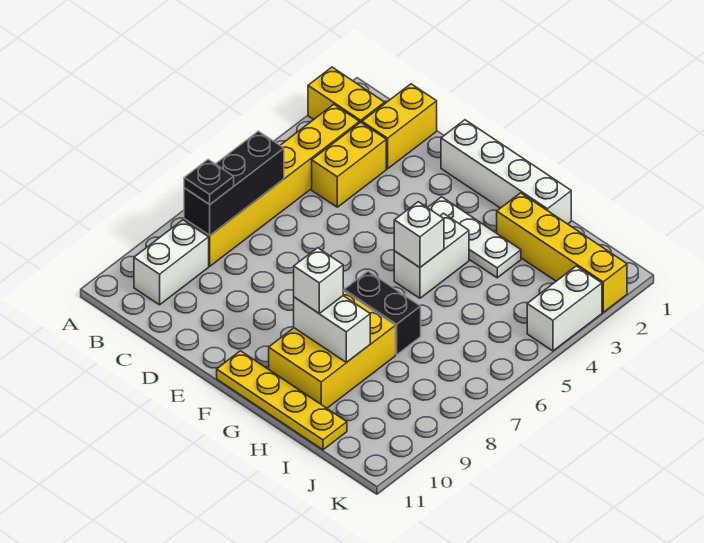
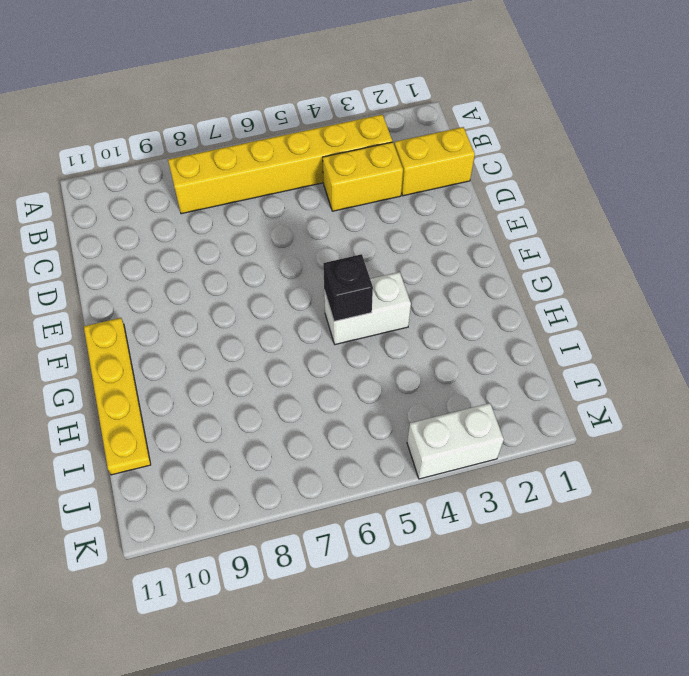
black brick G5 level 2 -> white brick G5 level 2
none -> yellow brick A2:B2 level 1
none -> white brick B9:B10 level 1
none -> white brick E1:H1 level 1

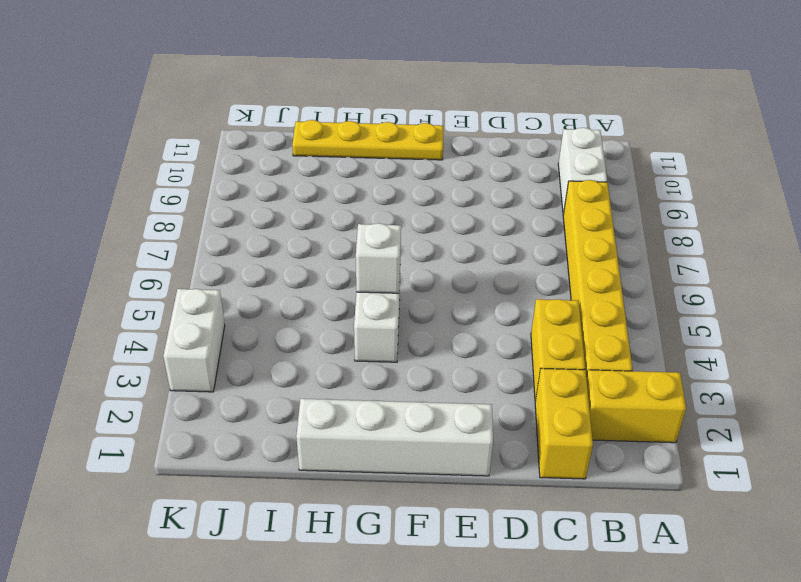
none -> white plate F3:H3 level 1
none -> black brick G7:H7 level 1
none -> yellow brick G8:H10 level 1

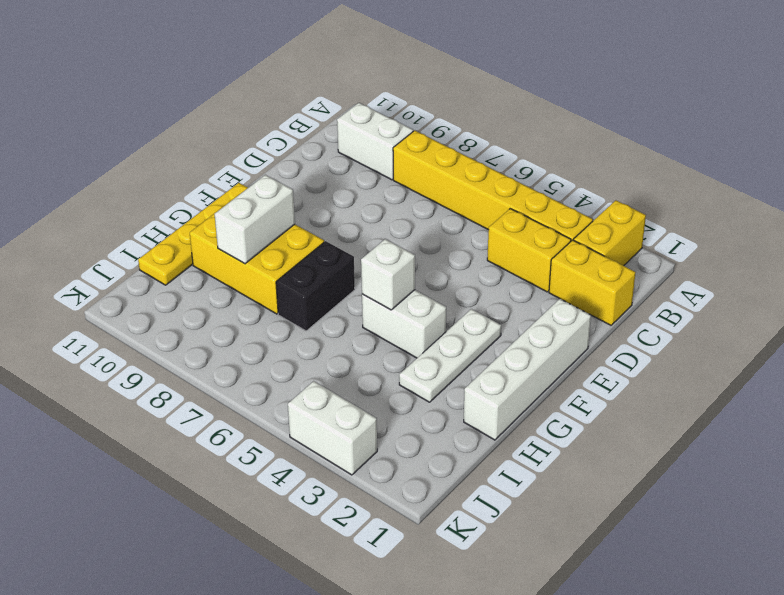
none -> yellow brick H2:K2 level 1
none -> black brick B6:B8 level 2
none -> black plate B8 level 3

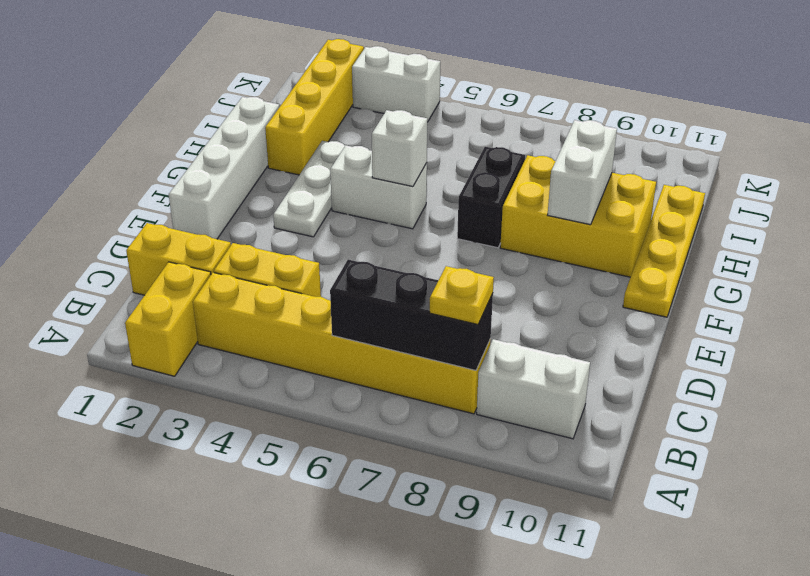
yellow plate B8 level 3 -> black plate B8 level 3
none -> white brick G9 level 3

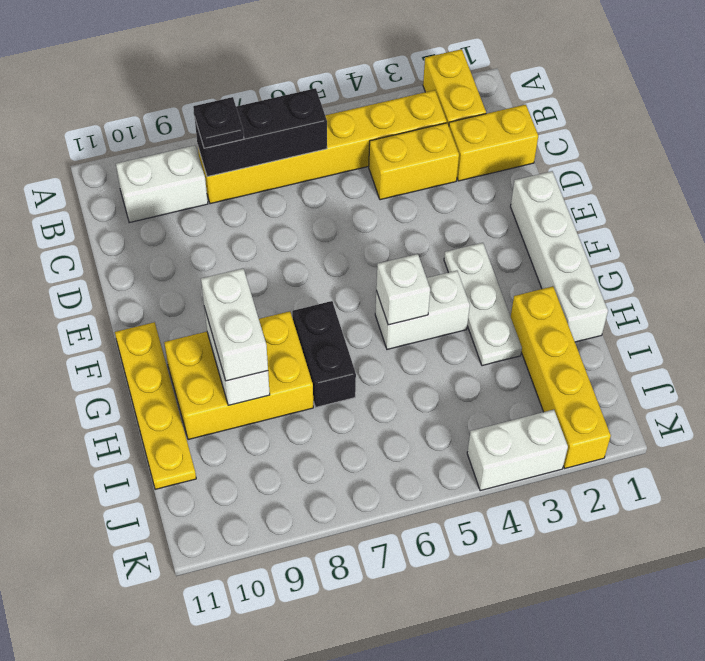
white brick G9:H9 level 3 -> white brick G9 level 3

